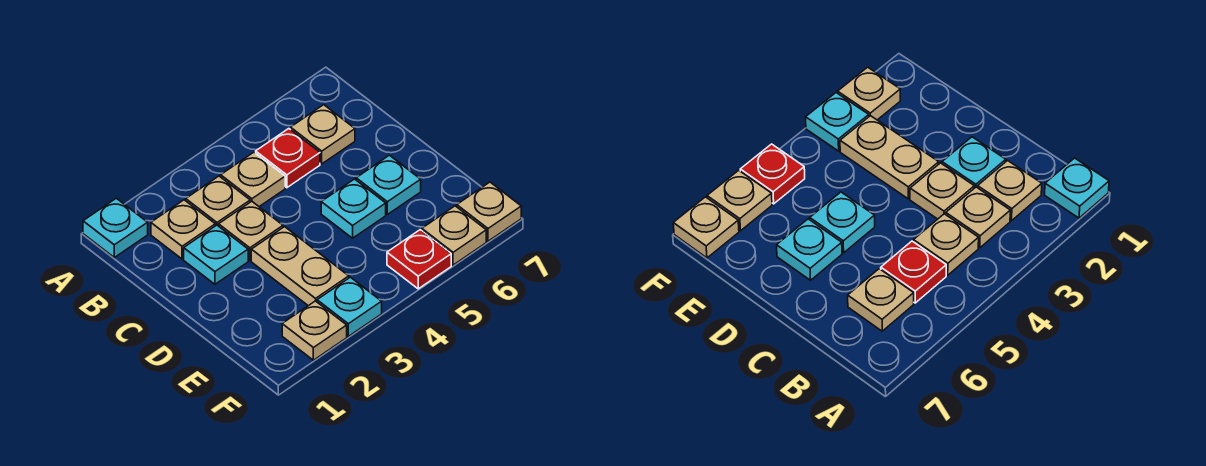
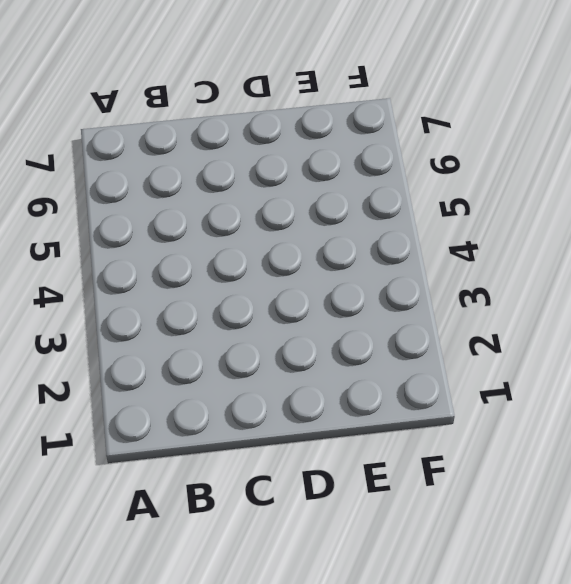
none -> cyan plate A1 level 1
none -> tan plate B2 level 1
none -> tan plate B3 level 1

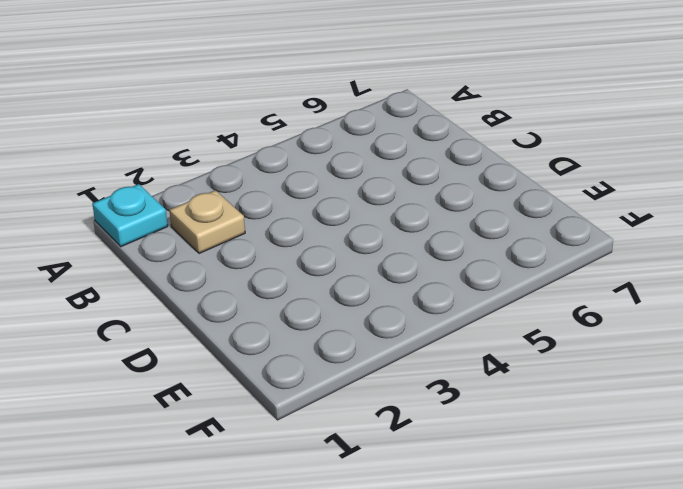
none -> tan plate B3 level 1
none -> tan plate B4 level 1
none -> red plate B5 level 1

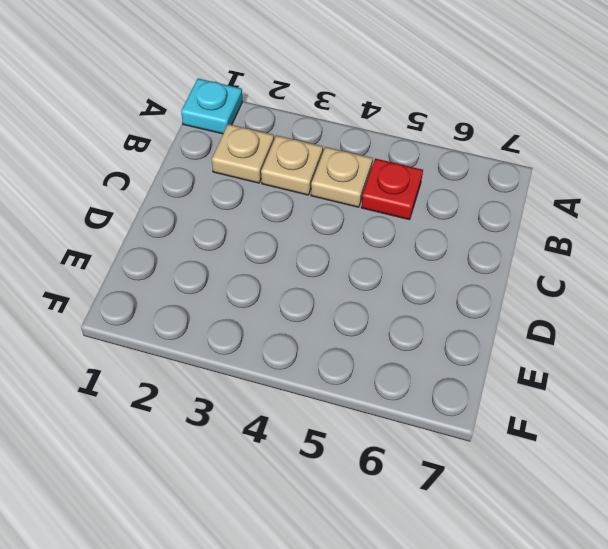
none -> tan plate B6 level 1
none -> cyan plate C2 level 1
none -> tan plate C3 level 1

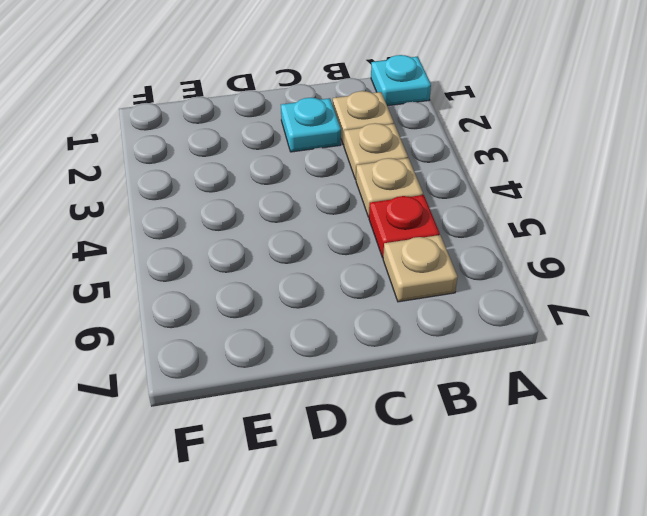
none -> tan plate C3 level 1
none -> tan plate D3:E3 level 1
none -> cyan plate D5 level 1

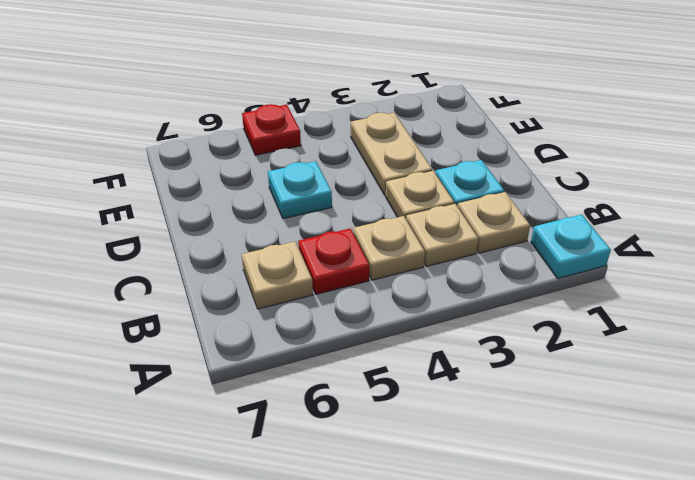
none -> cyan plate D6 level 1
none -> tan plate F2 level 1
none -> cyan plate F3 level 1

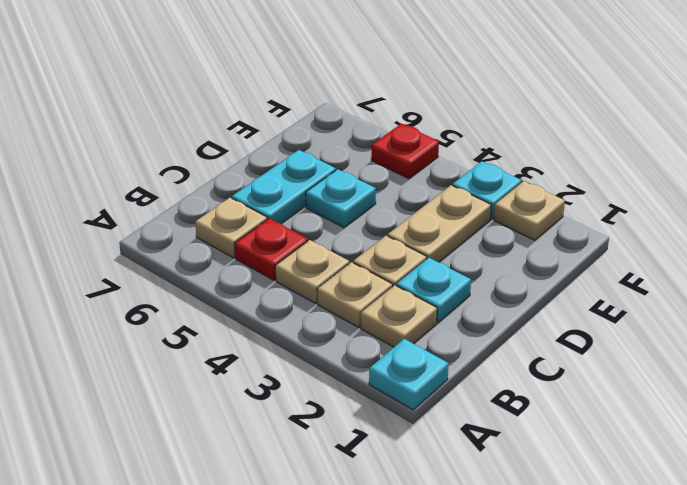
cyan plate C6:D6 level 1 -> cyan plate D6 level 1
none -> tan plate F6 level 1
none -> tan plate F7 level 1

